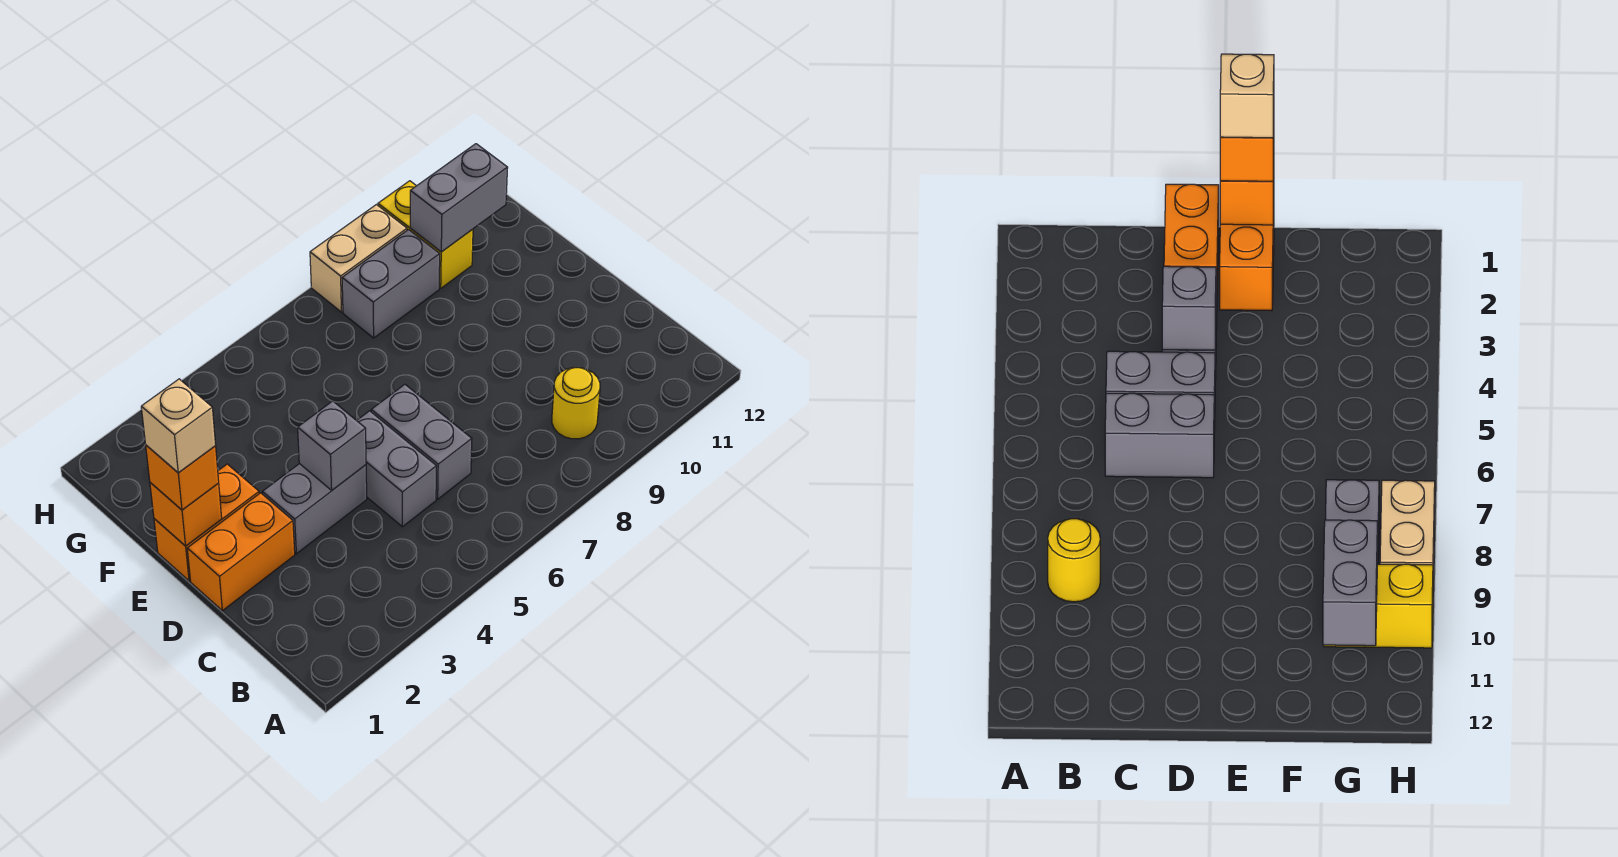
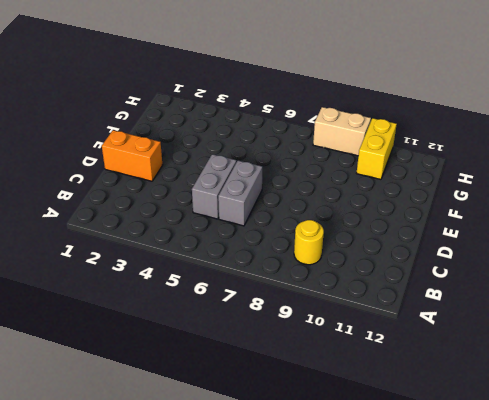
none -> grey brick D3:D4 level 1
none -> orange brick E1:E2 level 1
none -> grey brick G8:G9 level 1

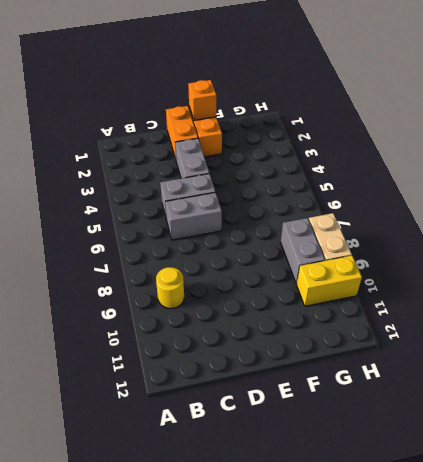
none -> grey brick D4 level 2
none -> grey brick G10:G11 level 2
none -> orange brick E1 level 3

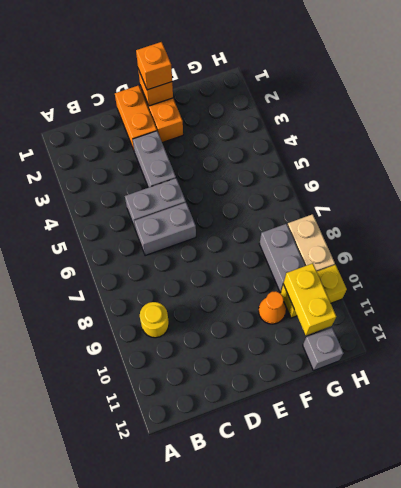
orange cone F10 level 1 -> none
yellow brick G10:G11 level 2 -> grey brick G10:G11 level 2
grey brick G12 level 1 -> grey brick D4 level 2
none -> tan brick E1 level 4

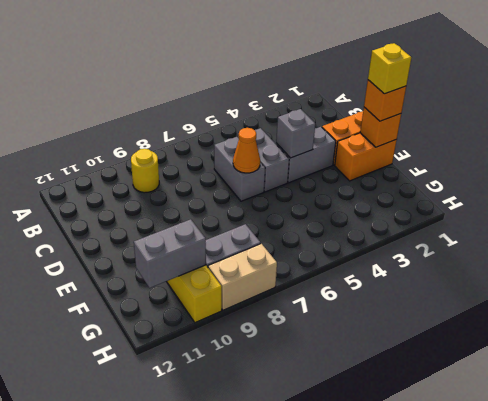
orange cone D6 level 2 -> none
yellow brick E1 level 4 -> tan brick E1 level 4

